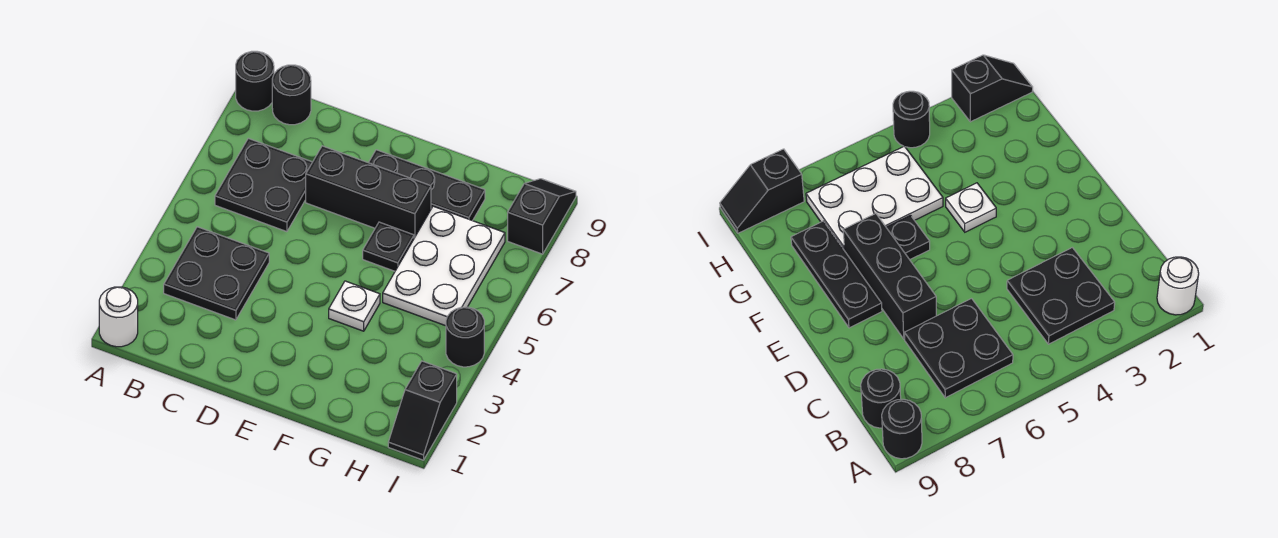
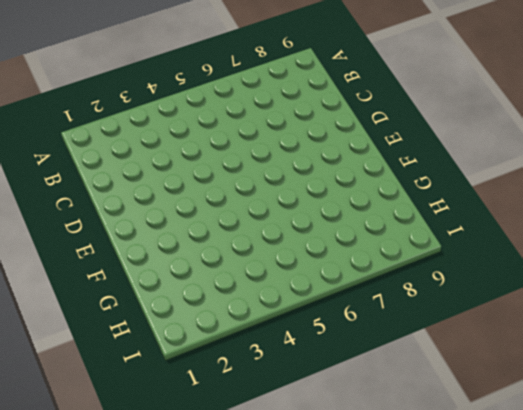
none -> white round brick A1 level 1
none -> black round brick A9 level 1
none -> black plate B3:C4 level 1

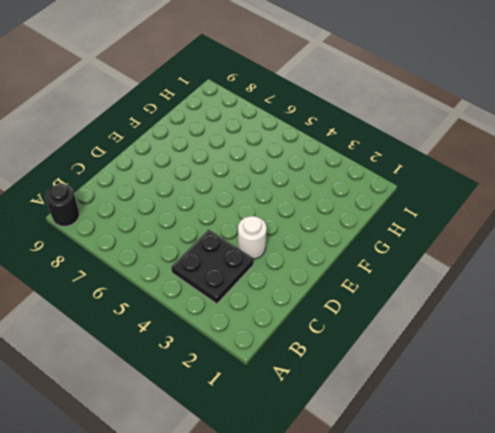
white round brick D3 level 1 -> white round brick A1 level 1
none -> black plate B6:C7 level 1
none -> black round brick B9 level 1
none -> black brick D7:F7 level 1

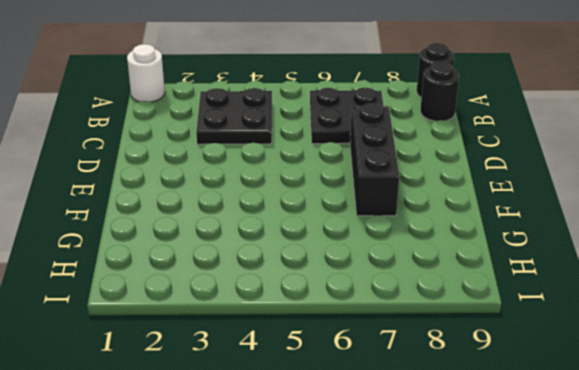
none -> black plate E8:G8 level 1
none -> white plate F4 level 1
none -> black plate F6 level 1

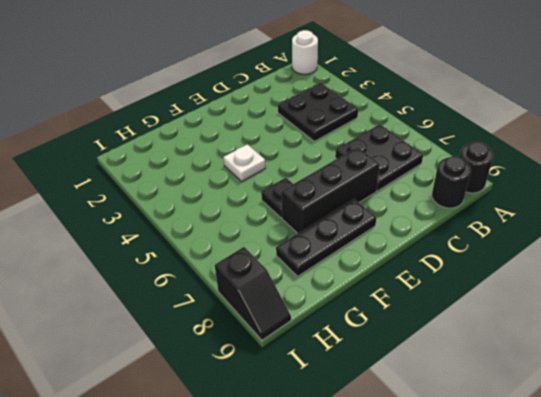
none -> white plate G5:H7 level 1
none -> black slope I1:I2 level 1 top 2
none -> black round brick I4 level 1

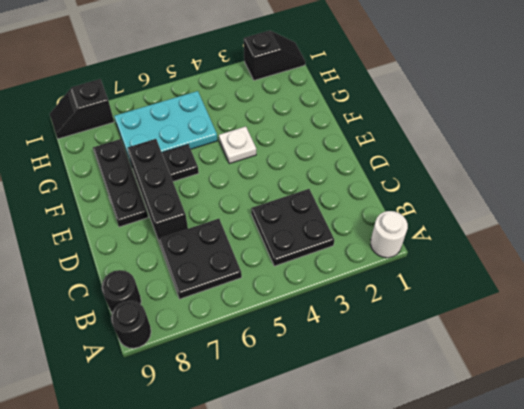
cyan plate G5:H7 level 1 -> white plate G5:H7 level 1
none -> black round brick I4 level 1

